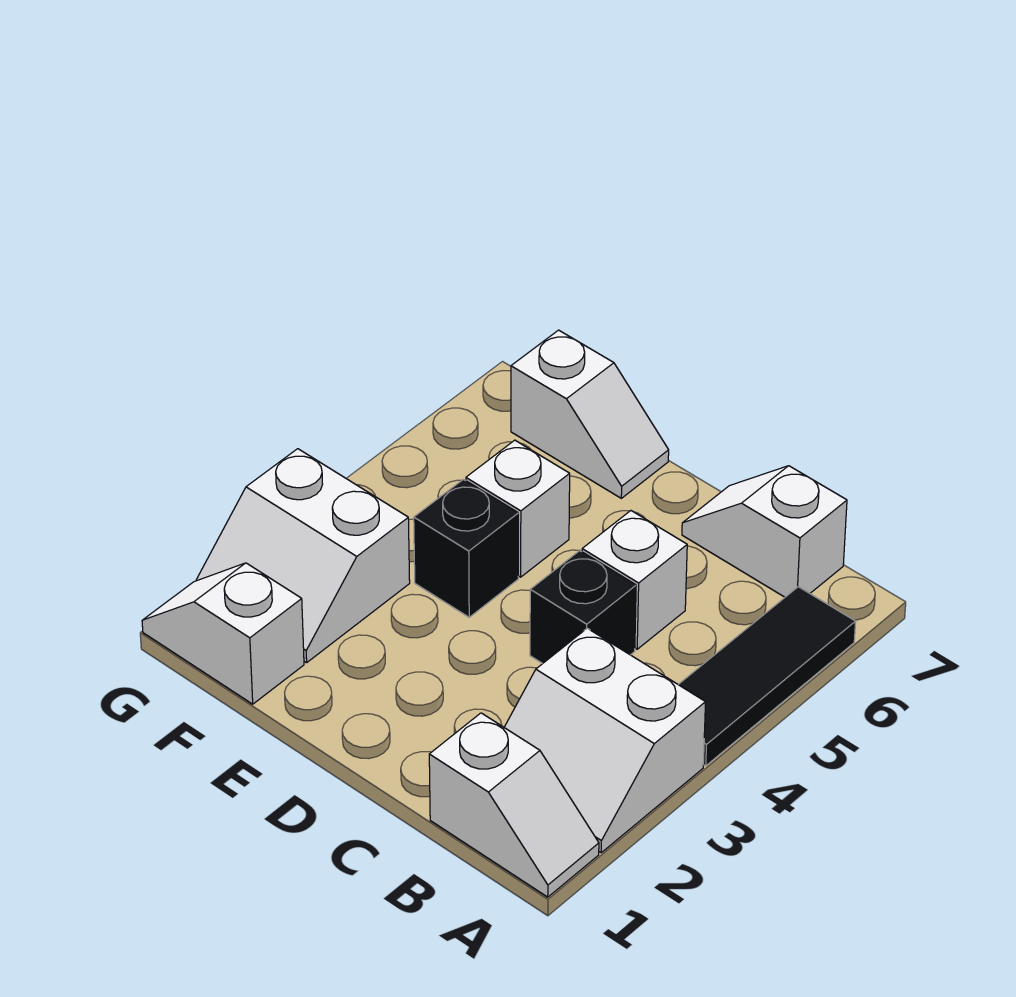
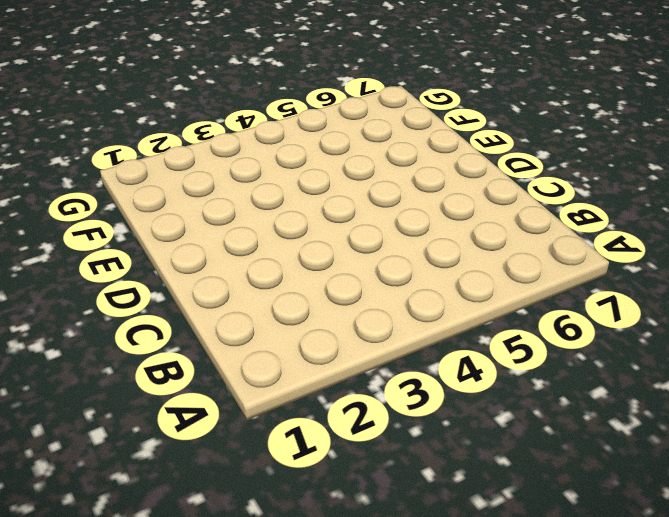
none -> white slope A1:B1 level 1 top B
none -> white slope A2:B3 level 1 top 3

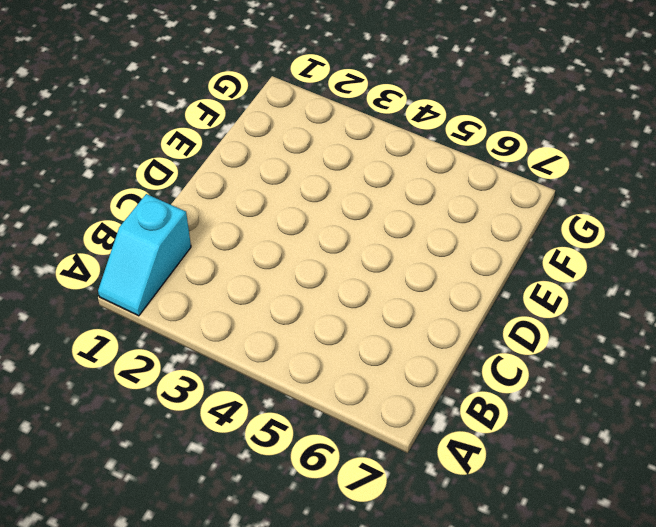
cyan slope A1:B1 level 1 top B -> white slope A1:B1 level 1 top B
none -> white slope A2:B3 level 1 top 3
none -> black tile A4:A6 level 1

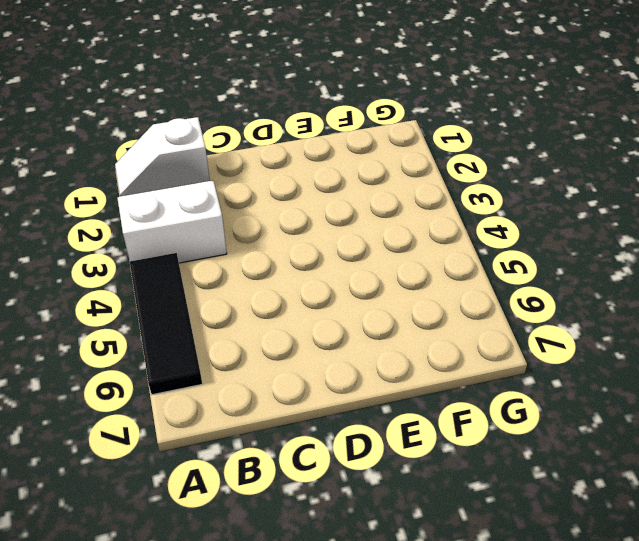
none -> white slope B7:C7 level 1 top B
none -> black brick C4 level 1

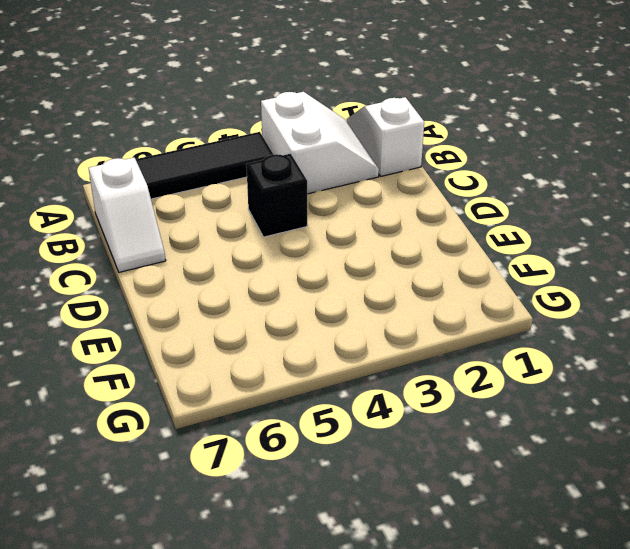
none -> white brick C5 level 1
none -> black brick E4 level 1

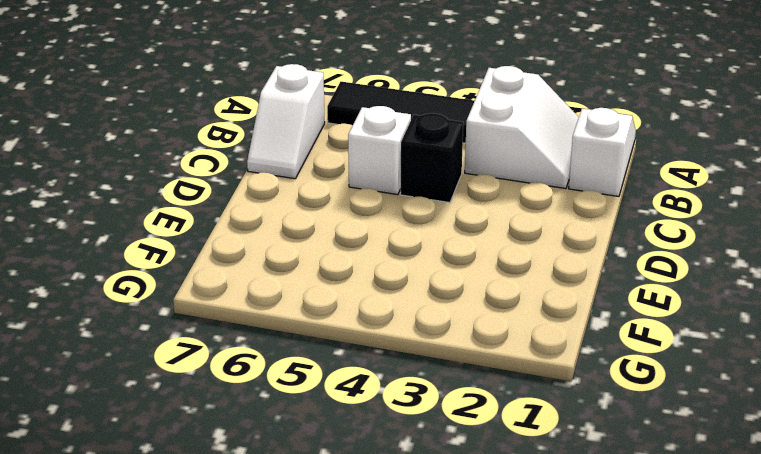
none -> black brick E4 level 1
none -> white brick E5 level 1

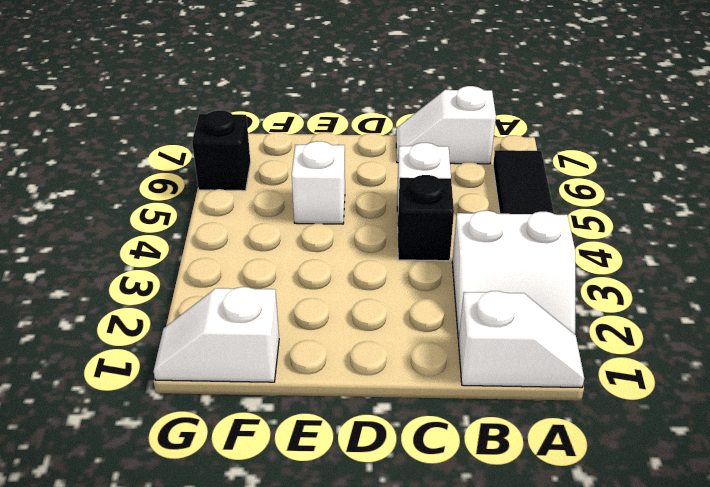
black brick G6 level 1 -> black brick E4 level 1
none -> white slope E7:F7 level 1 top F
none -> white slope F2:G3 level 1 top 3

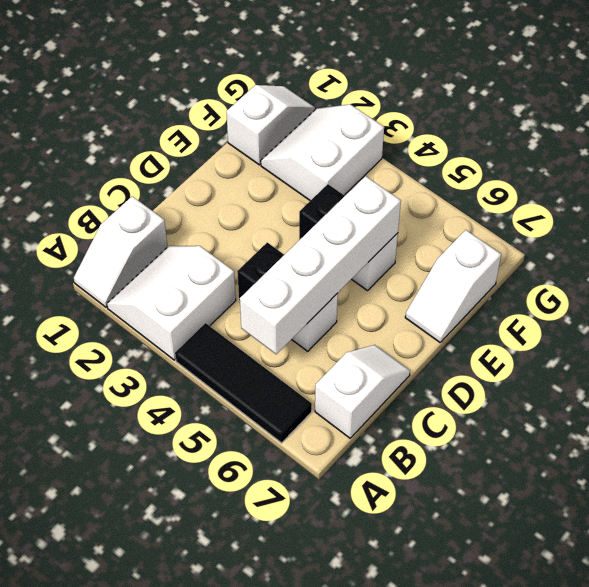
white brick B5:E5 level 2 -> none

